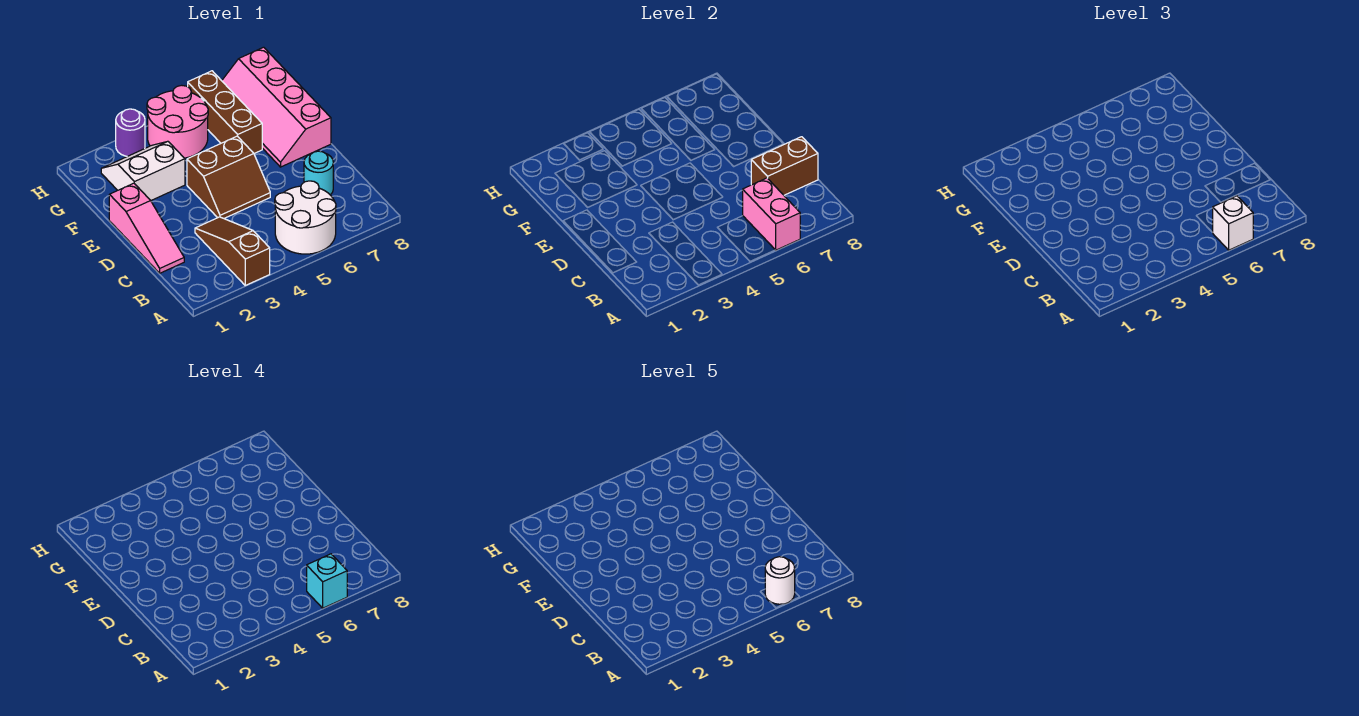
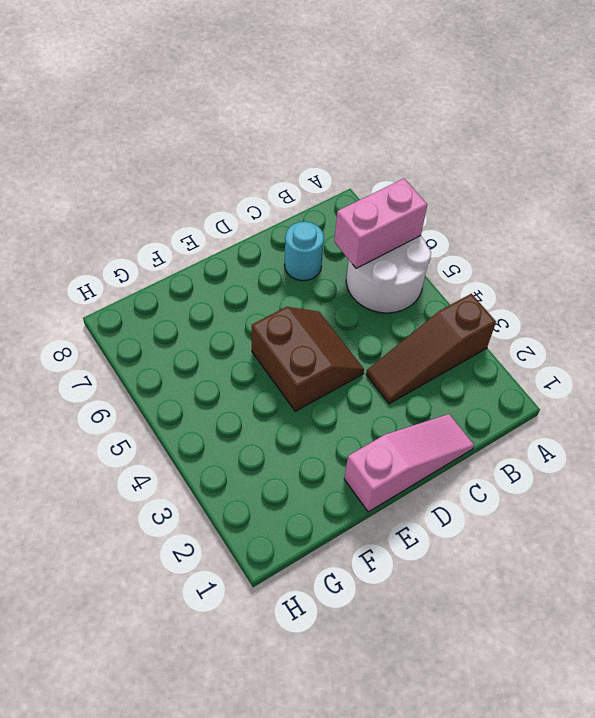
none -> pink slope E7:H8 level 1 top 8
none -> white slope F2:G3 level 1 top F
none -> brown brick F6:H6 level 1

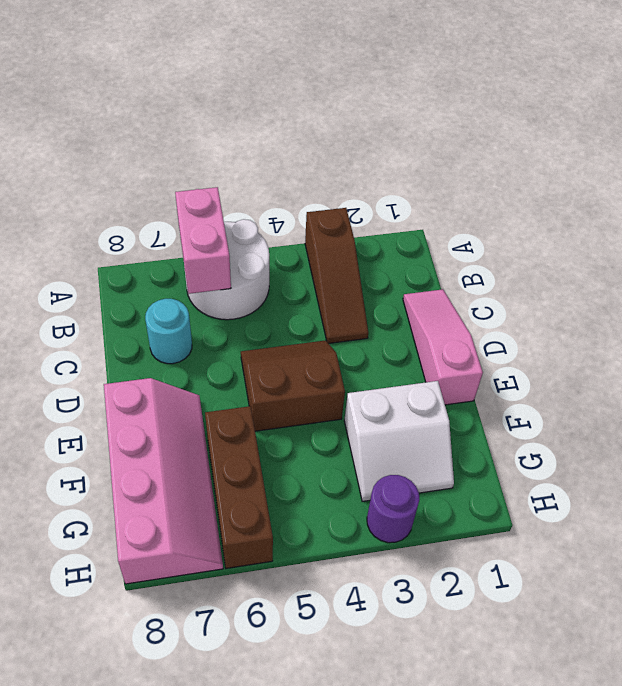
none -> pink round brick G4:H5 level 1
none -> brown brick C7:C8 level 2
none -> white brick A6 level 3

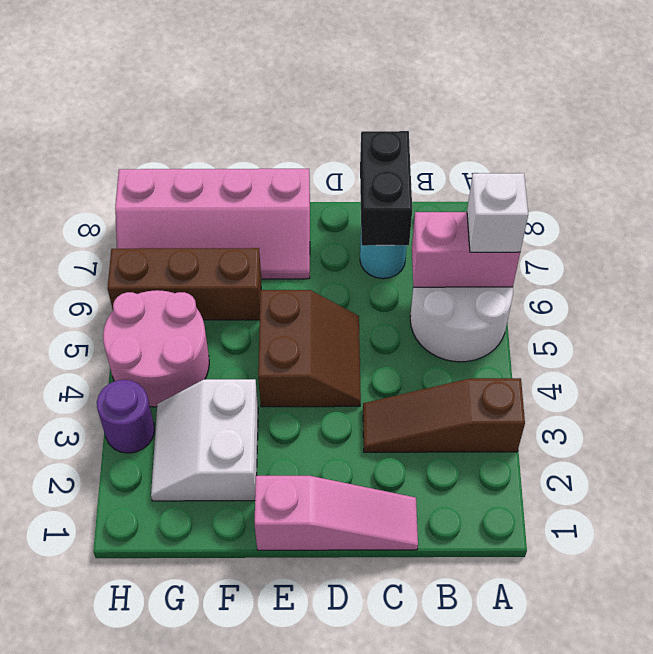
black brick C7:C8 level 2 -> brown brick C7:C8 level 2
none -> cyan brick A6 level 4
none -> white round brick A6 level 5

